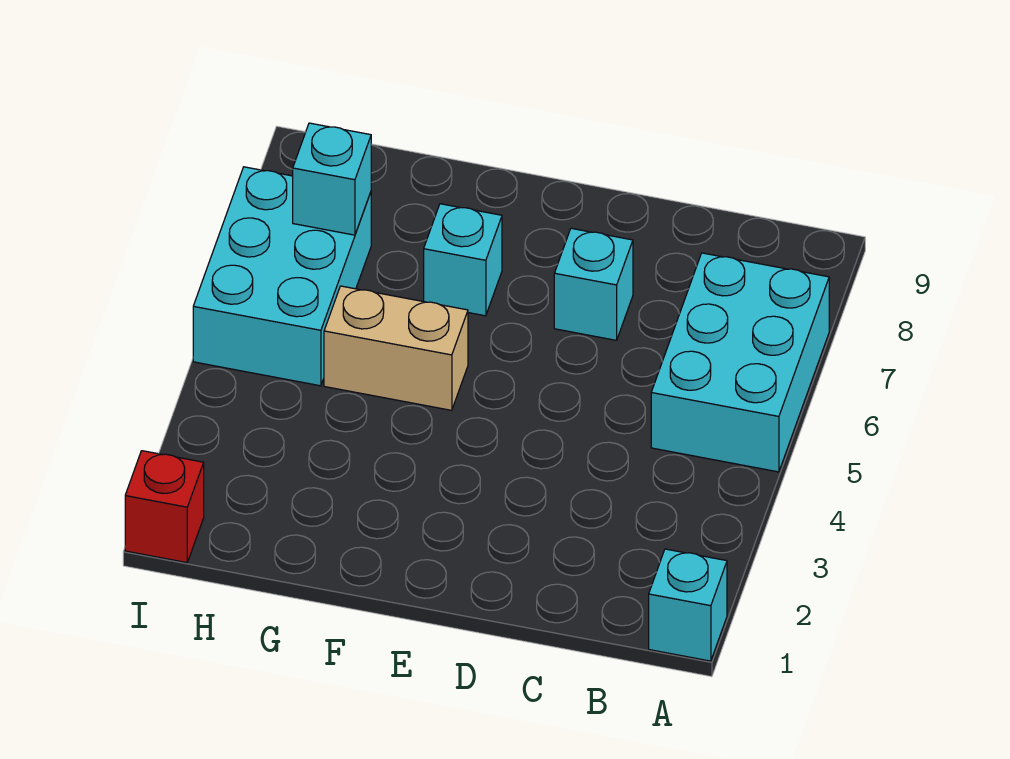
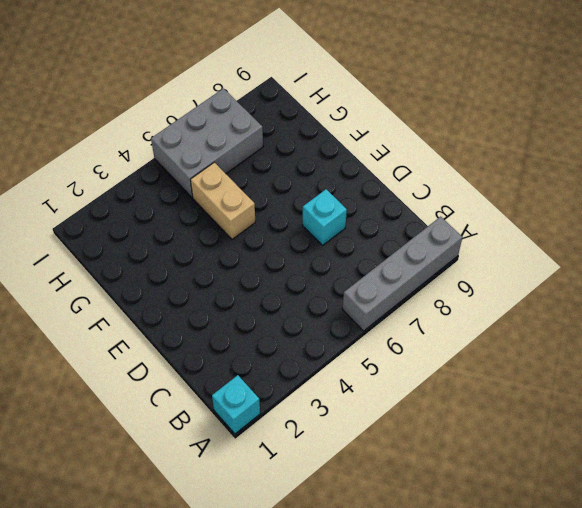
grey brick A6:A9 level 1 -> cyan brick A5:B7 level 1
grey brick H5:I7 level 1 -> cyan brick H5:I7 level 1
none -> cyan brick F7 level 1
none -> red brick I1 level 1

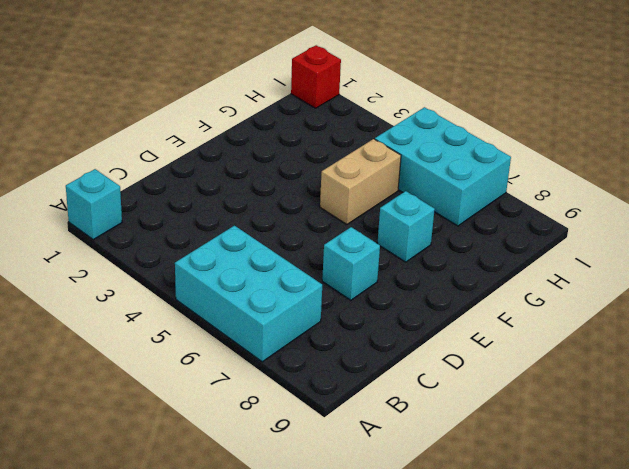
none -> cyan brick H7 level 2

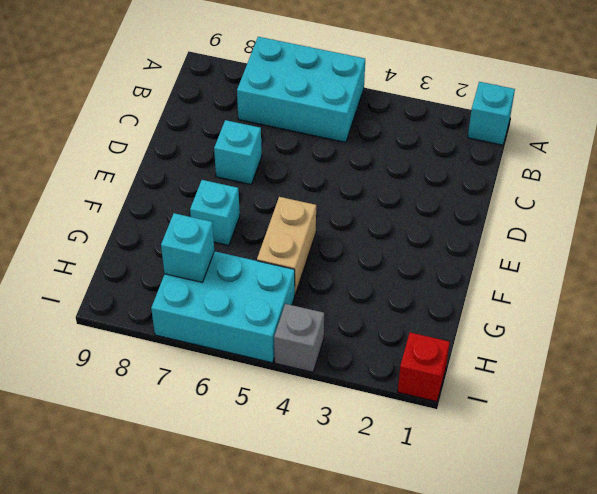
grey brick I4 level 1 -> none

